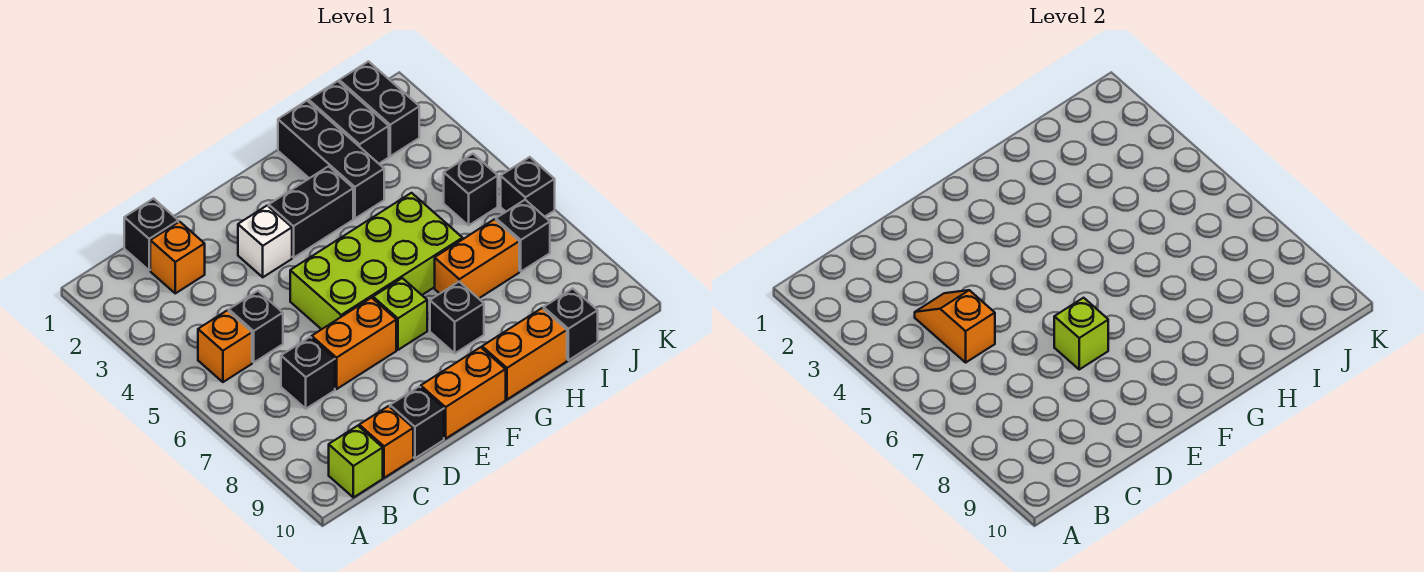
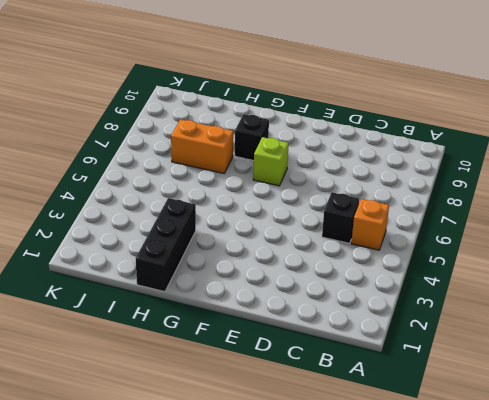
none -> lime brick B10 level 1
none -> black brick C1 level 1
none -> orange brick C2 level 1

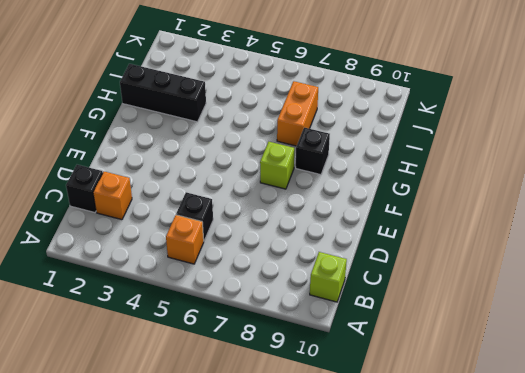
none -> black brick C7 level 1
none -> orange brick C10 level 1
none -> orange brick D7:E7 level 1

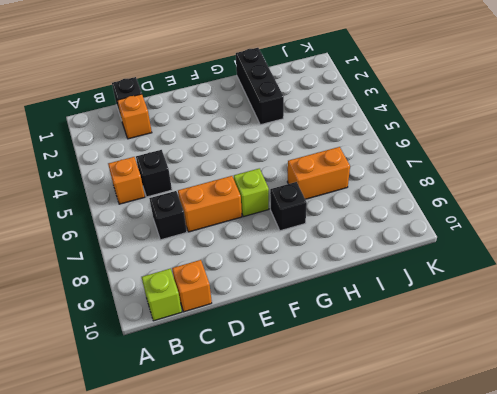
none -> black brick D10 level 1
none -> white brick E3 level 1
none -> lime brick E5:H6 level 1

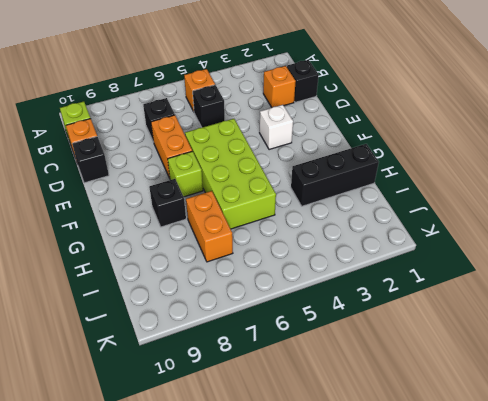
none -> orange brick E10:F10 level 1
none -> black brick F3:G3 level 1
none -> orange brick G10:H10 level 1

